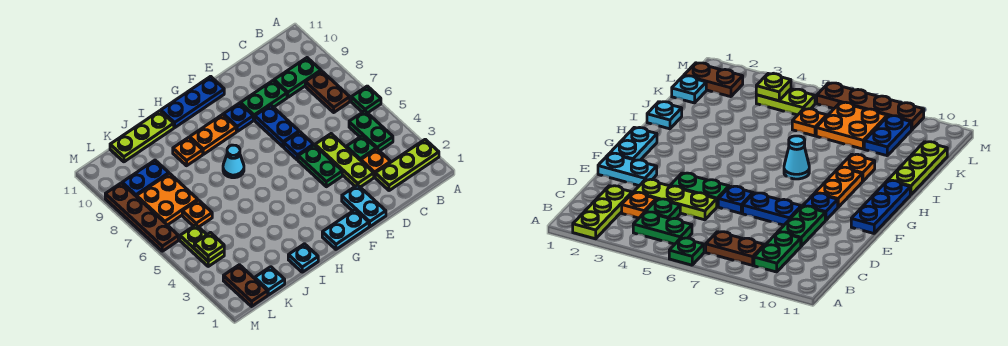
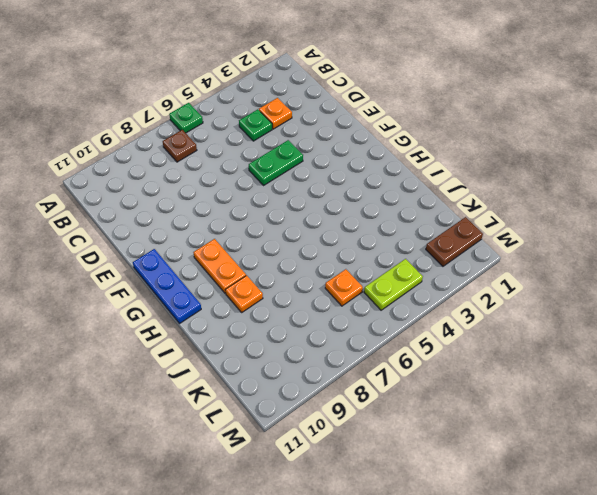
brown plate B7 level 1 -> brown plate B7:B8 level 1
none -> lime plate A2:C2 level 1
none -> green plate B4:B5 level 1
none -> green plate B9:C9 level 1

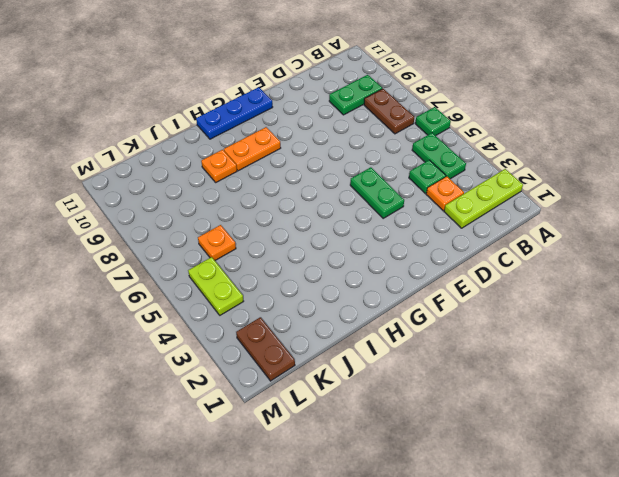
none -> lime plate D3:D5 level 1
none -> green plate D9:E9 level 1
none -> cyan plate E1:E2 level 1

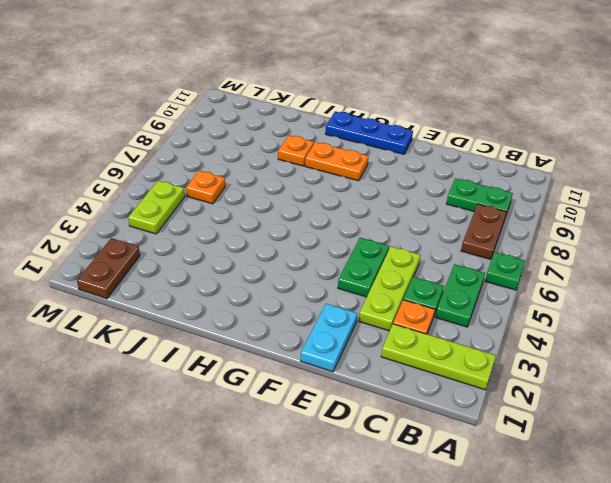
none -> green plate D9:E9 level 1
none -> blue plate E6 level 1
none -> blue plate E7:E8 level 1

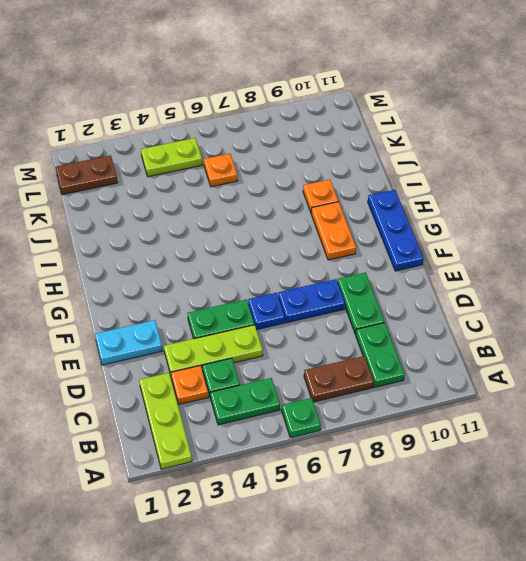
none -> cyan plate F1:G1 level 1
none -> blue plate F9 level 1
none -> cyan cone H7 level 1

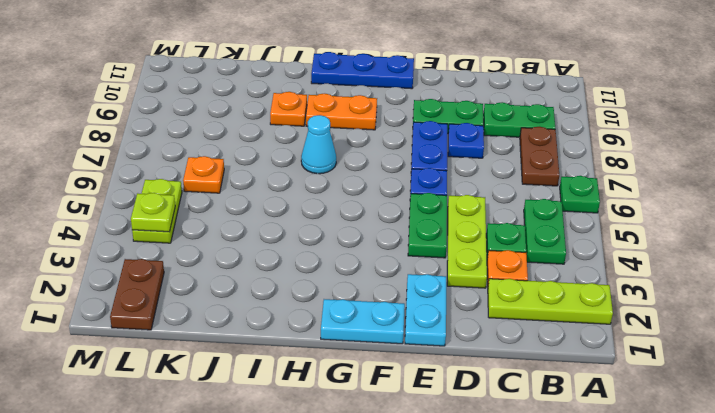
blue plate D8 level 1 -> blue plate F9 level 1
none -> cyan plate I1 level 1
none -> lime plate I11:K11 level 1
none -> cyan plate K1 level 1

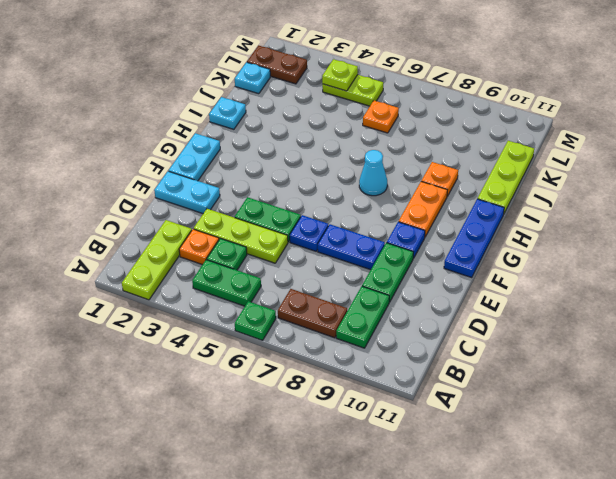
none -> orange plate K7:L8 level 1
none -> blue plate K9:L9 level 1
none -> brown plate M6:M9 level 1

